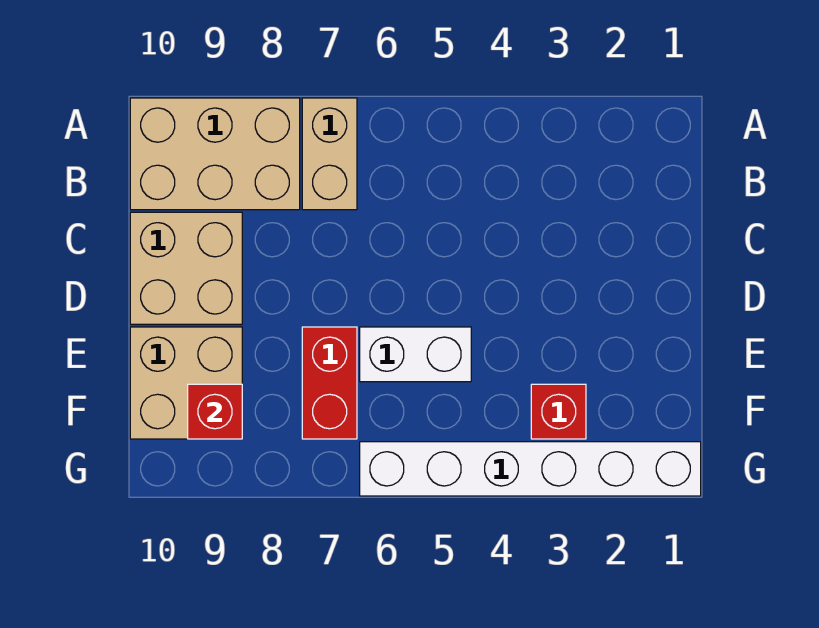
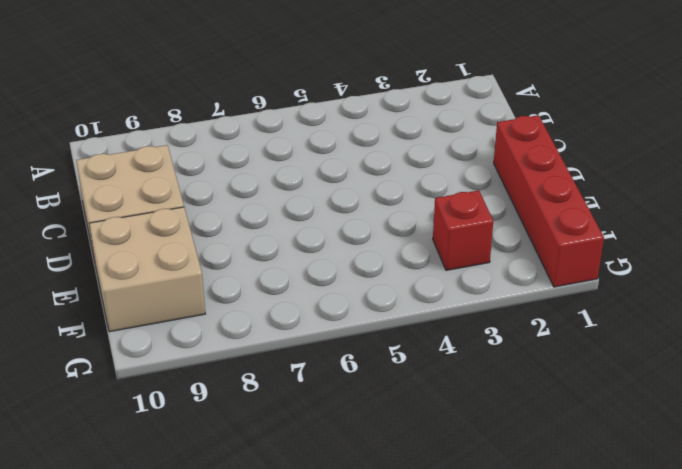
red brick D1:G1 level 1 -> white brick G1:G6 level 1
none -> tan brick A7:B7 level 1
none -> tan brick A8:B10 level 1

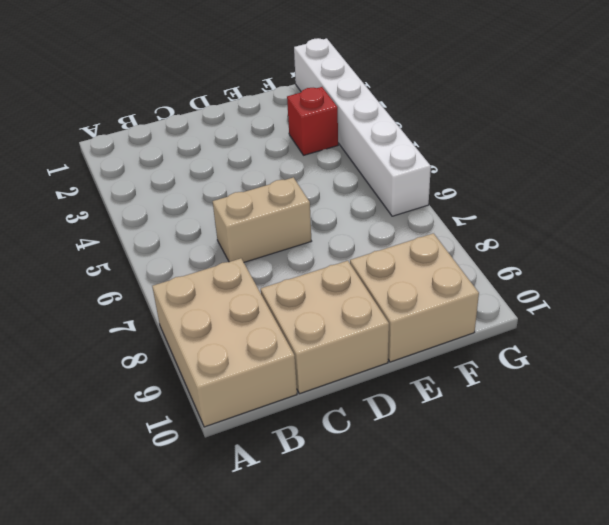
tan brick C6:D6 level 1 -> tan brick A7:B7 level 1
none -> white brick E5:E6 level 1
none -> red brick E7:F7 level 1

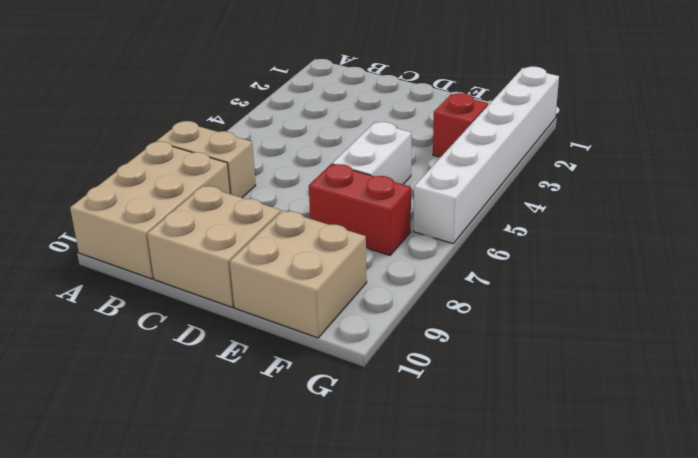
none -> red brick F9 level 2

